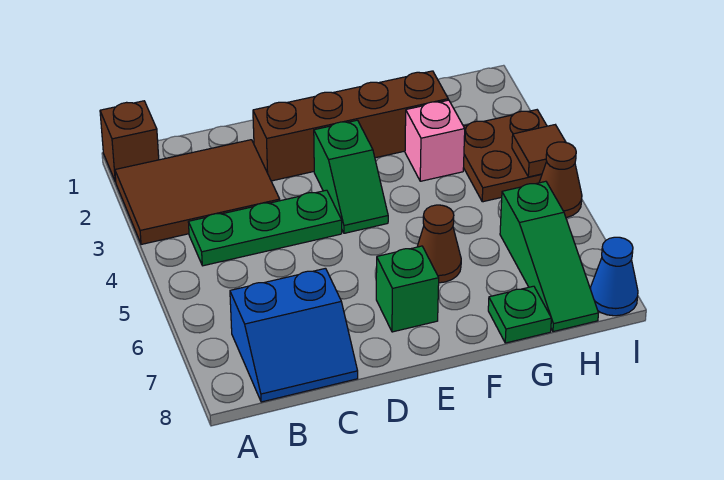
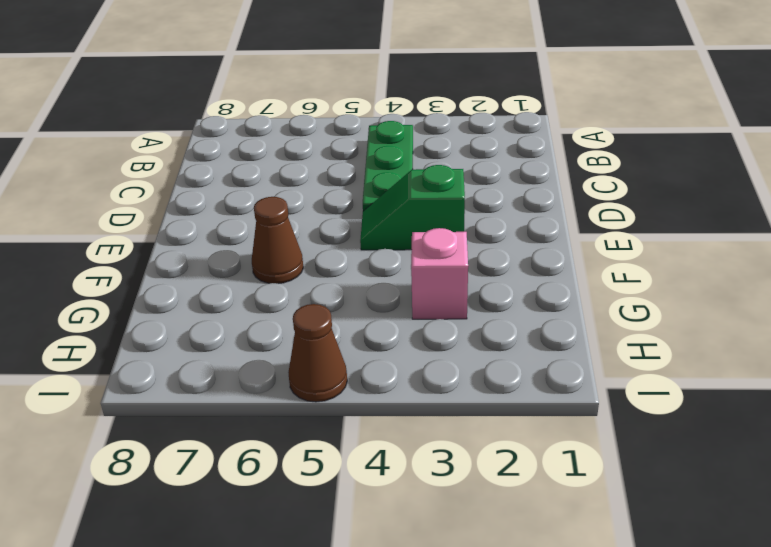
none -> brown brick A1 level 1
none -> brown tile A2:C3 level 1
none -> blue slope B7:C8 level 1 top 7

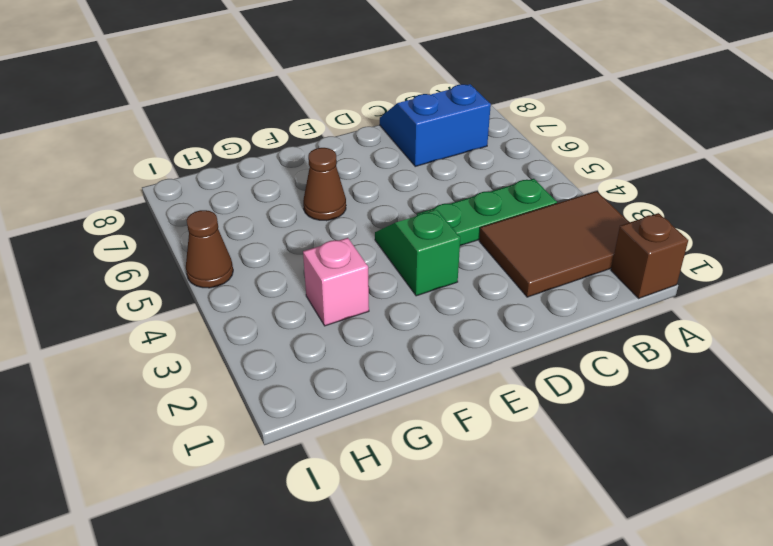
none -> brown brick D2:G2 level 1
none -> green brick E7 level 1
none -> green plate G8 level 1

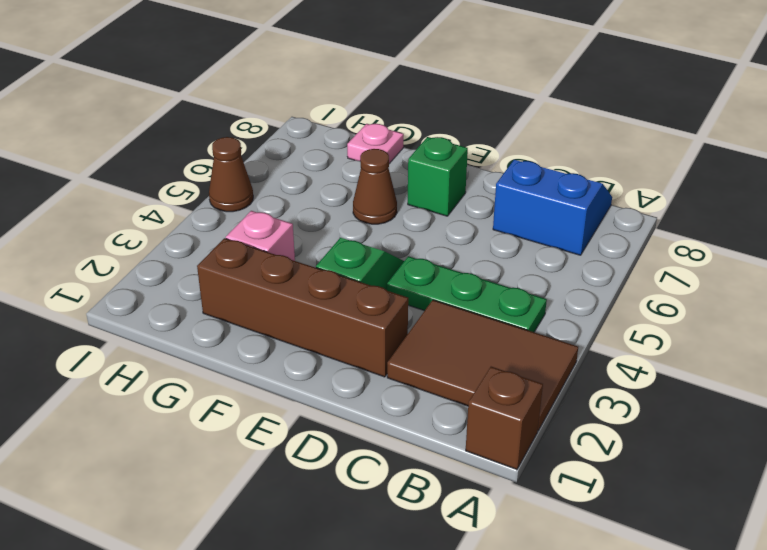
pink plate G8 level 1 -> green plate G8 level 1
none -> brown plate H3:I4 level 1
none -> green slope H6:H8 level 1 top 6
none -> blue cone I8 level 1

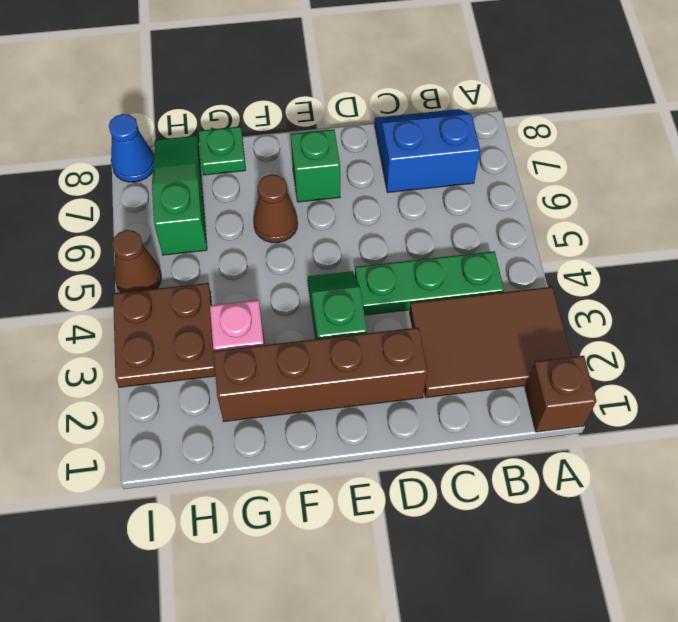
none -> brown tile I4 level 2

